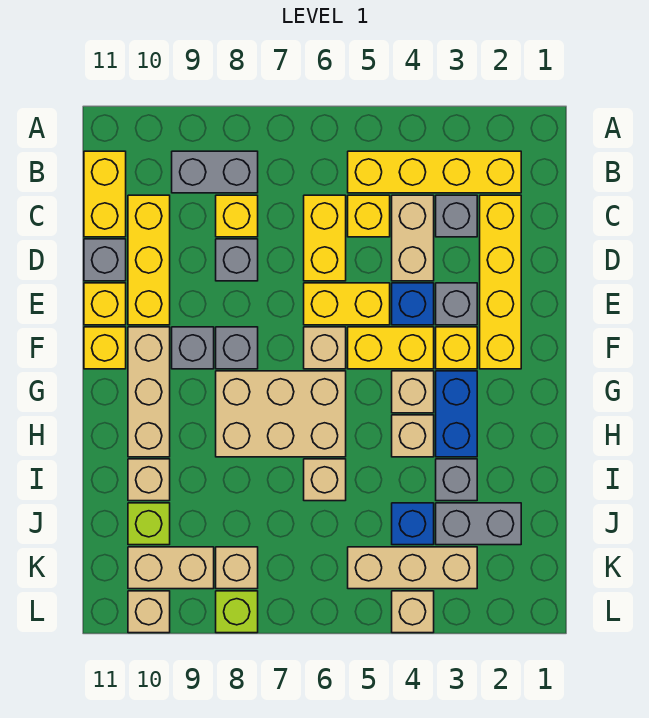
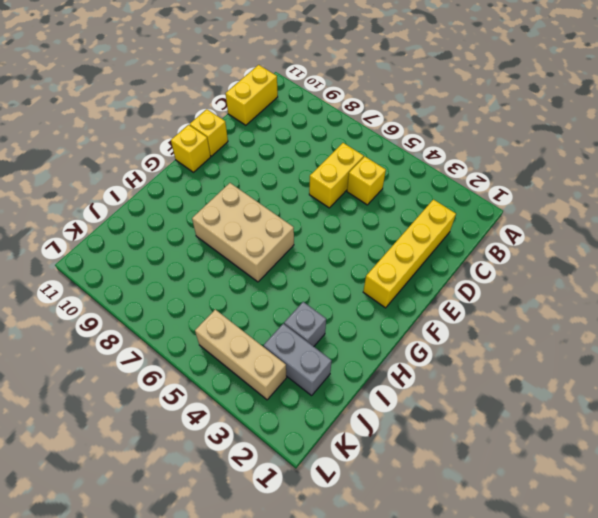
none -> yellow brick B2:B5 level 1
none -> grey brick B8:B9 level 1
none -> grey brick C3 level 1
none -> tan brick C4:D4 level 1

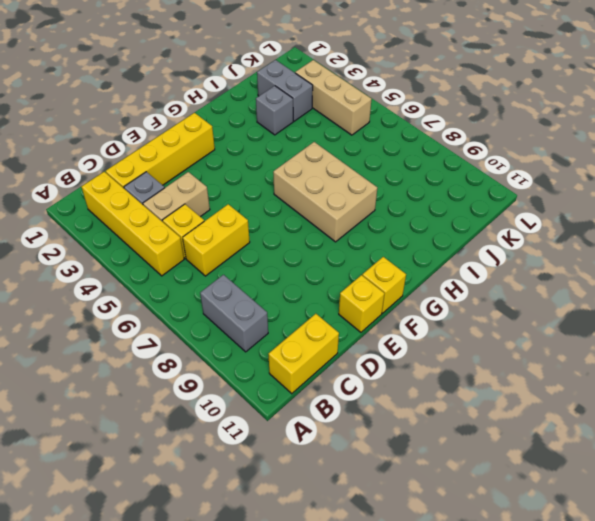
none -> yellow brick C8 level 1
none -> yellow brick C10:E10 level 1
none -> grey brick D8 level 1
none -> grey brick D11 level 1

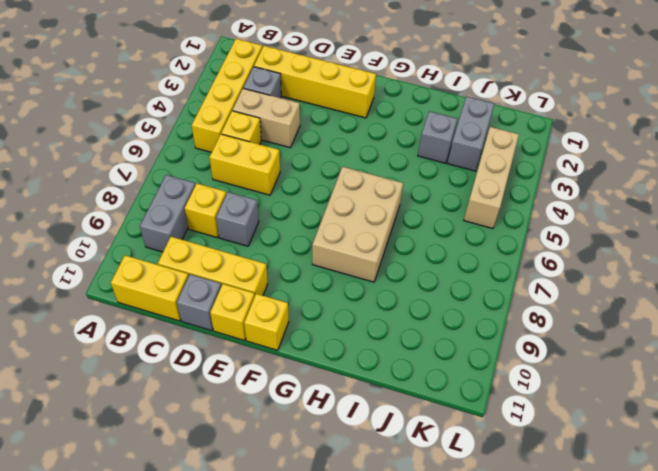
none -> grey brick E3 level 1
none -> blue brick E4 level 1
none -> yellow brick E5:E6 level 1
none -> yellow brick F3 level 1

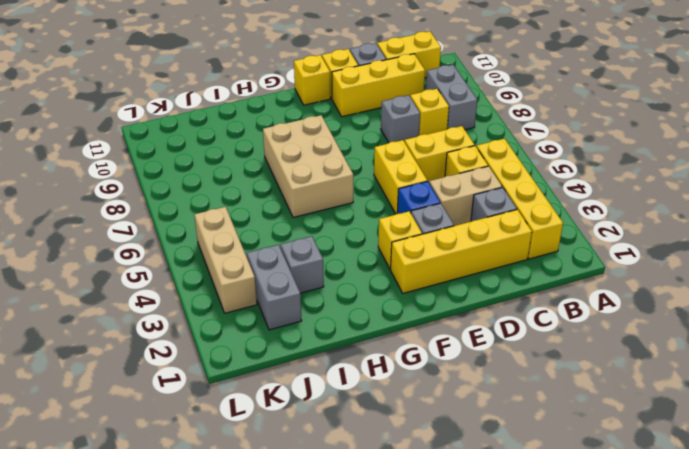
none -> yellow brick F4:F5 level 1
none -> tan brick F6 level 1
none -> grey brick F8 level 1
none -> grey brick F9 level 1

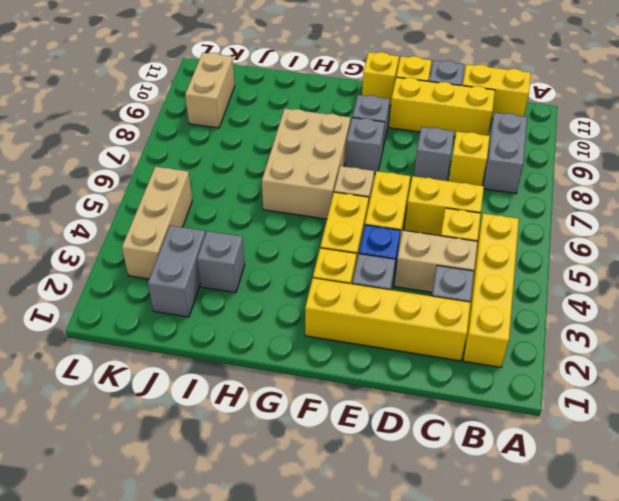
none -> tan brick F10:H10 level 1
none -> blue brick G3:H3 level 1
none -> tan brick G4 level 1
none -> tan brick H4 level 1

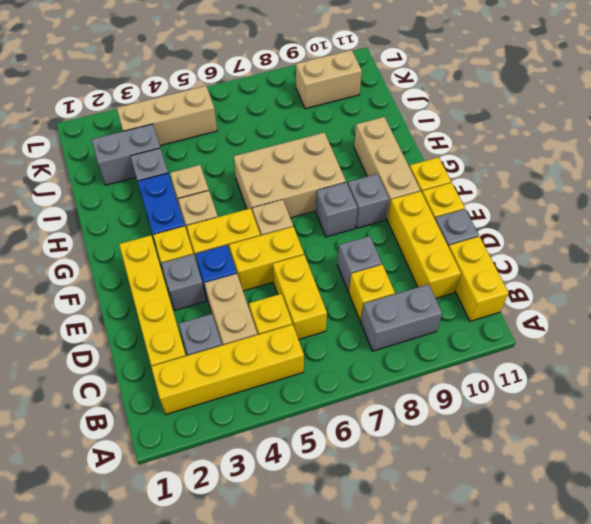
none -> tan brick I6 level 1
none -> tan brick I10 level 1
none -> blue brick J4 level 1
none -> lime brick J10 level 1

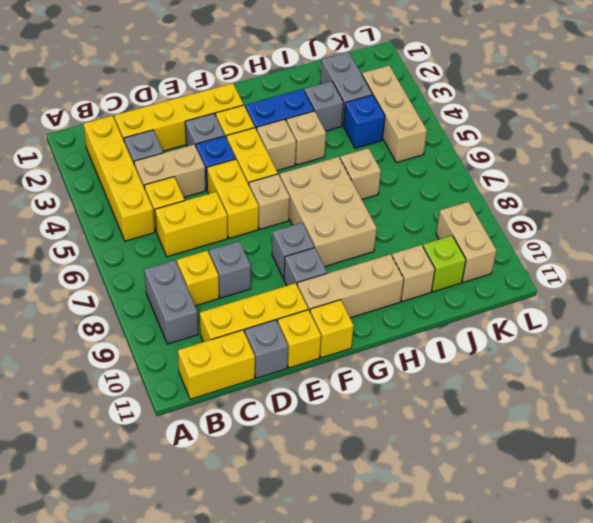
none -> tan brick K8 level 1
none -> tan brick L4 level 1
none -> lime brick L8 level 1
none -> tan brick L10 level 1

